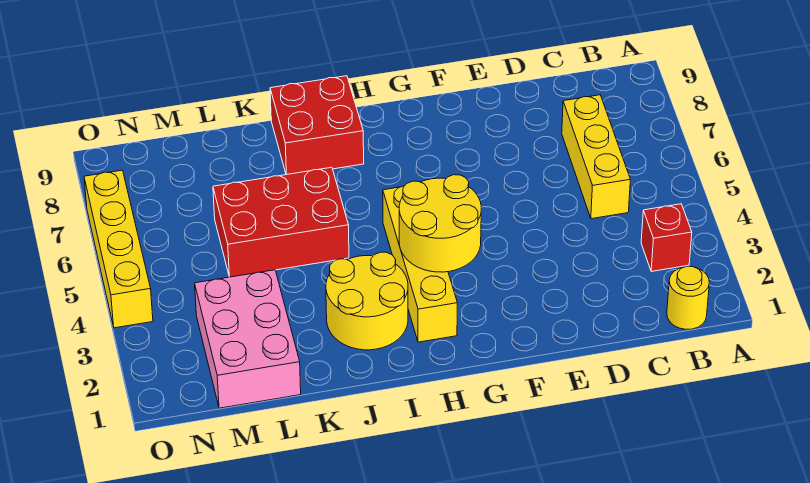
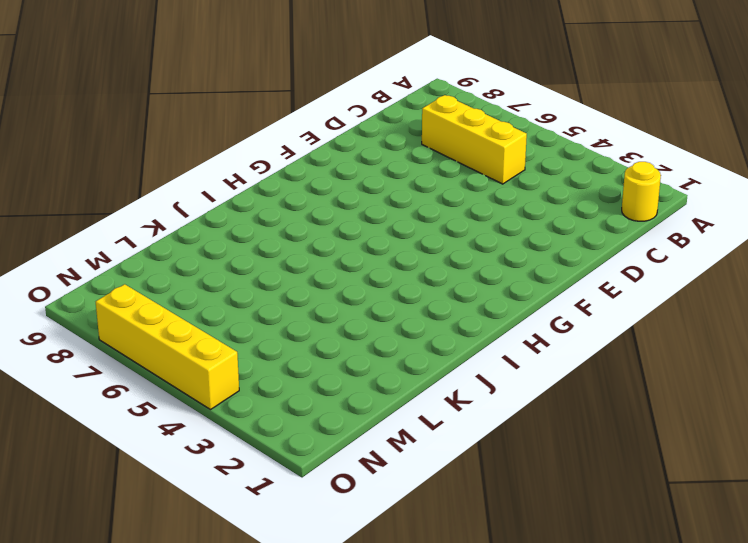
none -> red brick B3 level 1
none -> yellow brick H2:H5 level 1

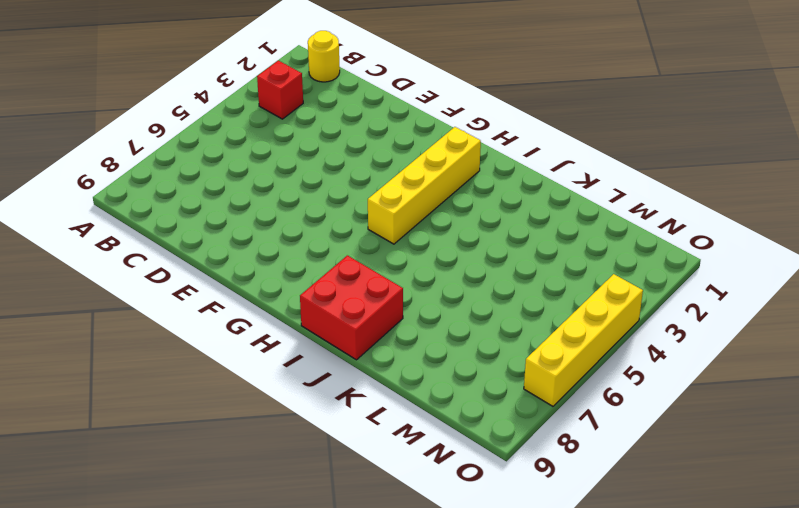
none -> yellow brick C5:C7 level 1
none -> yellow round brick I2:J3 level 1

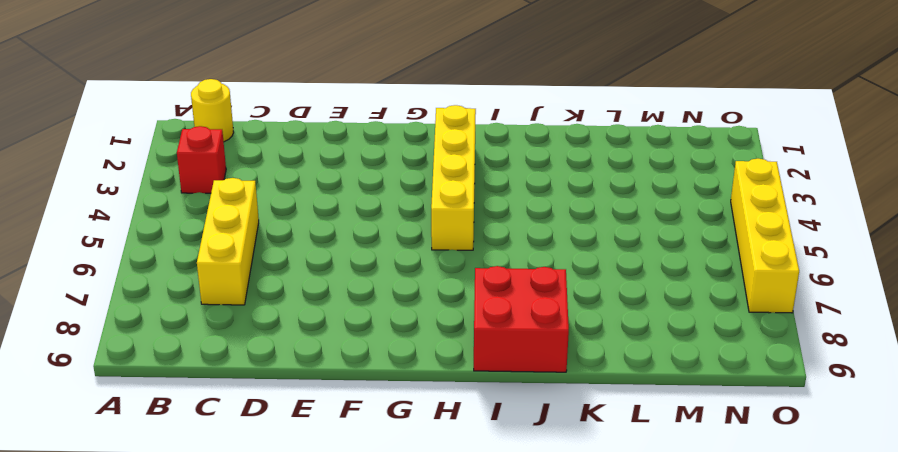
none -> yellow round brick I2:J3 level 1
none -> red brick J5:L6 level 1

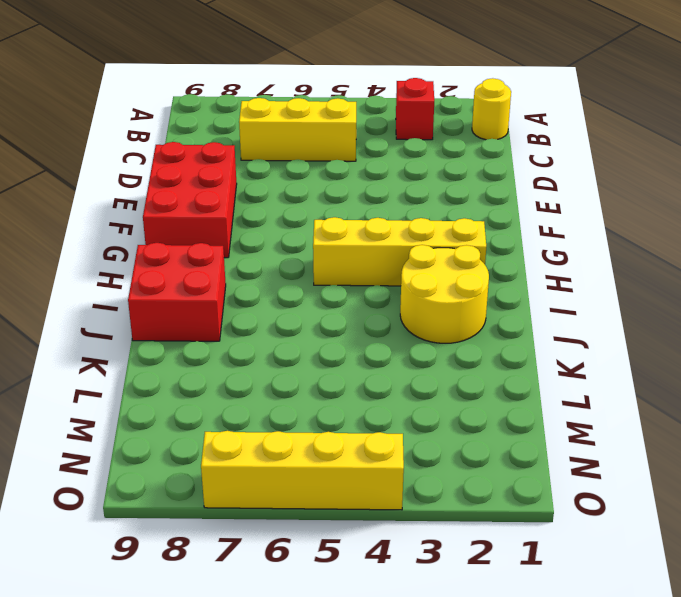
red brick E8:G9 level 1 -> red brick J5:L6 level 1
none -> pink brick L1:M3 level 1
none -> yellow round brick G3:H4 level 2

